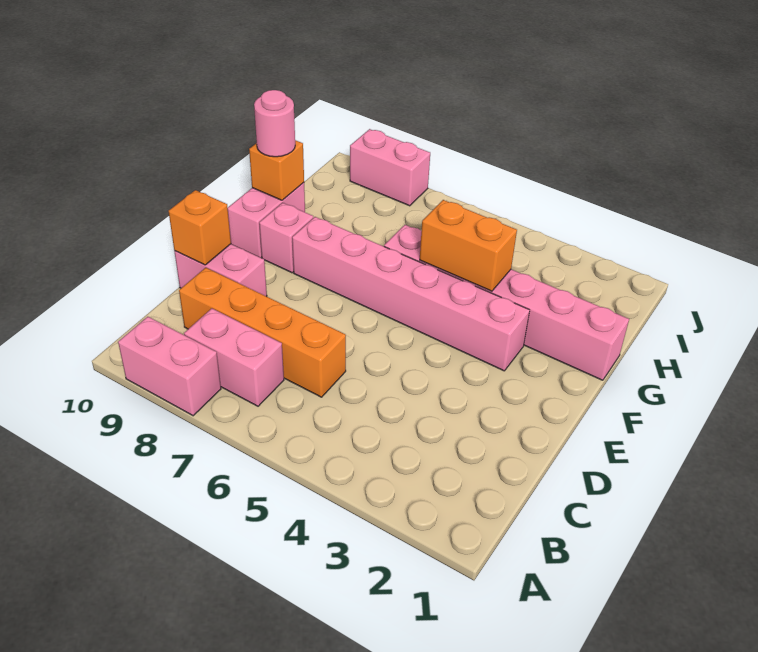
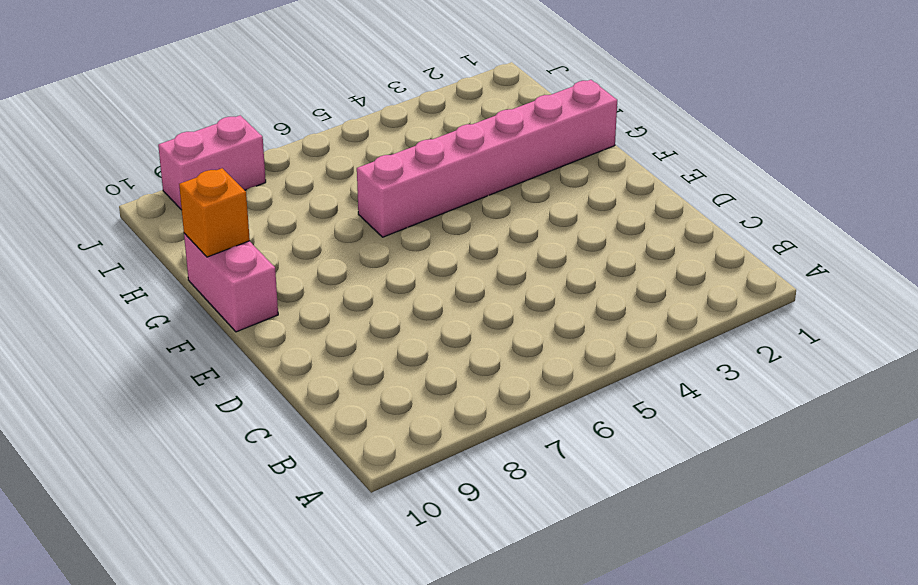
none -> pink brick A8:A9 level 1
none -> pink brick B7:B8 level 1
none -> orange brick C6:C9 level 1

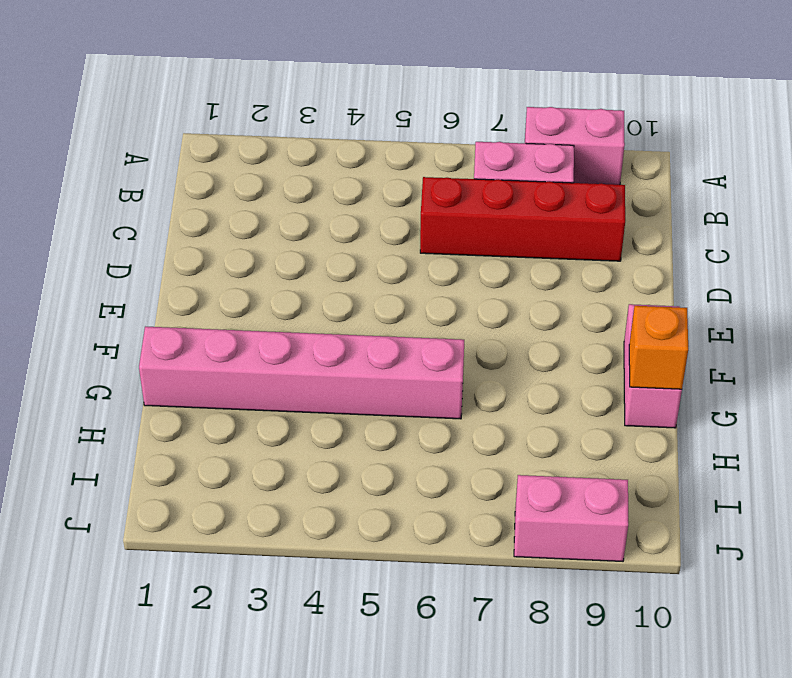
red brick C6:C9 level 1 -> orange brick C6:C9 level 1
none -> pink brick D9:D10 level 1
none -> pink brick F3:F8 level 1
none -> pink brick F9 level 1

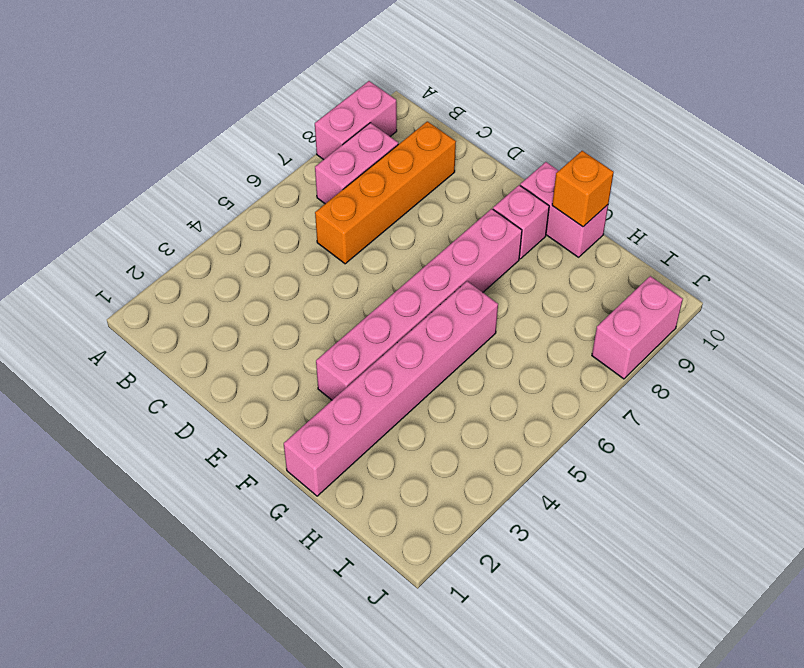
none -> pink brick D9:D10 level 1
none -> orange brick D10 level 2
none -> orange brick G4:G5 level 2

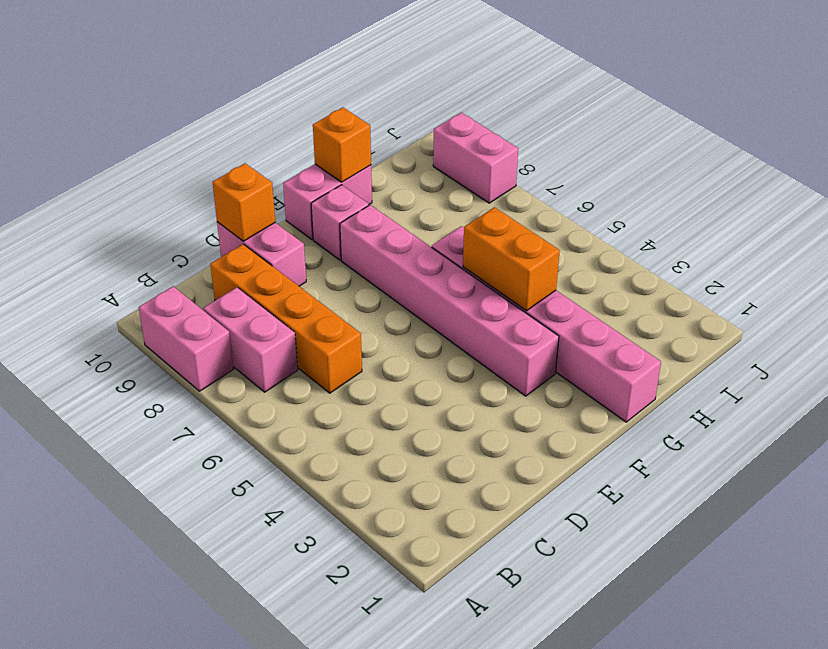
none -> pink round brick G10 level 3

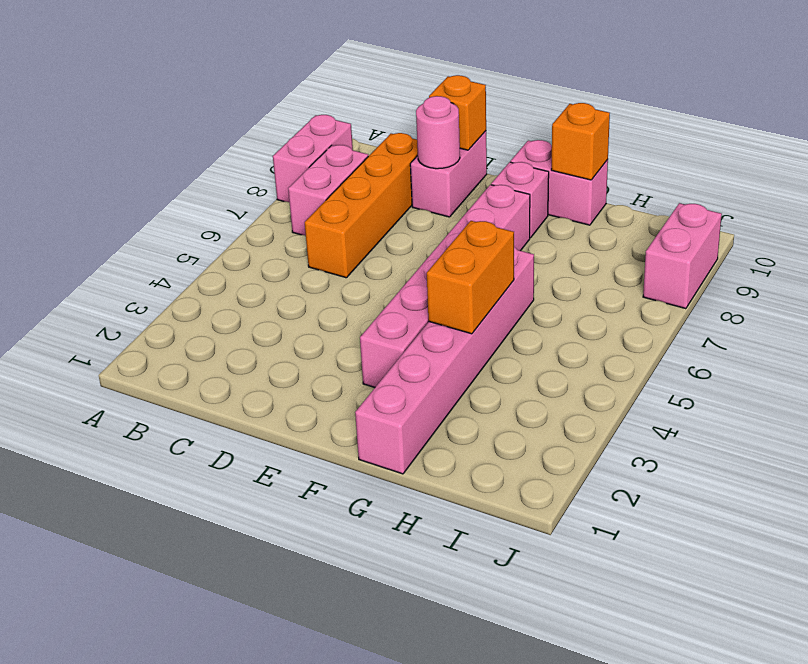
pink round brick D9 level 2 -> pink round brick G10 level 3

